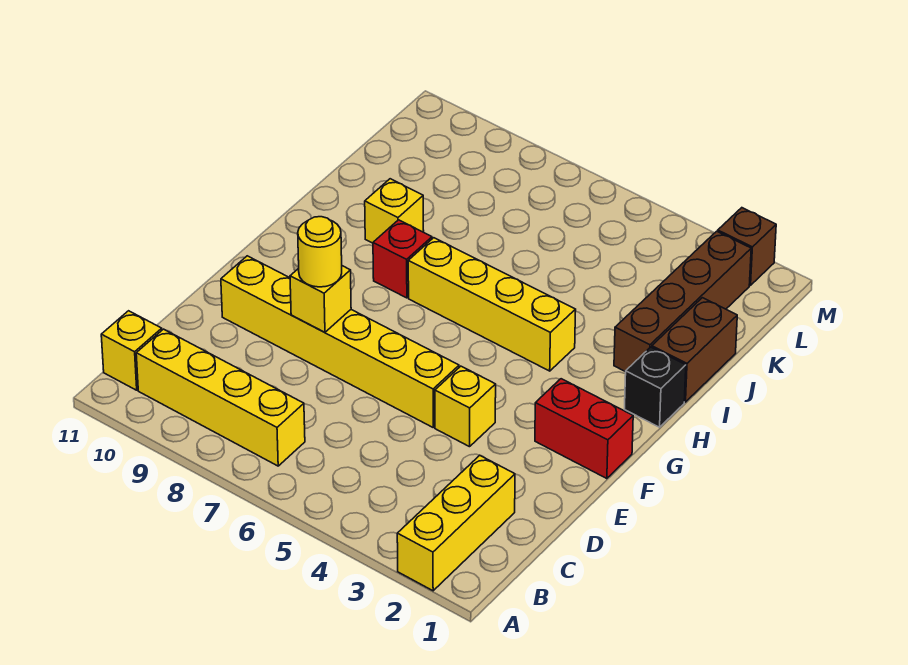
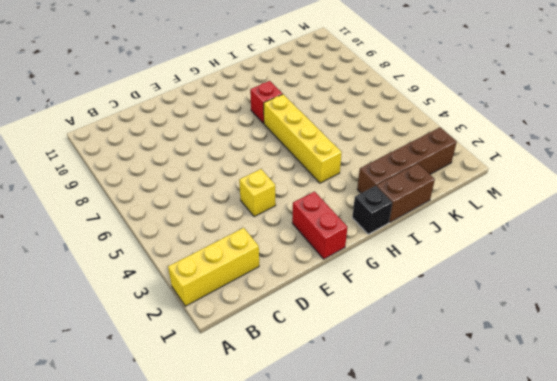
none -> yellow brick B7:B10 level 1
none -> yellow brick B11 level 1
none -> yellow brick E5:E10 level 1

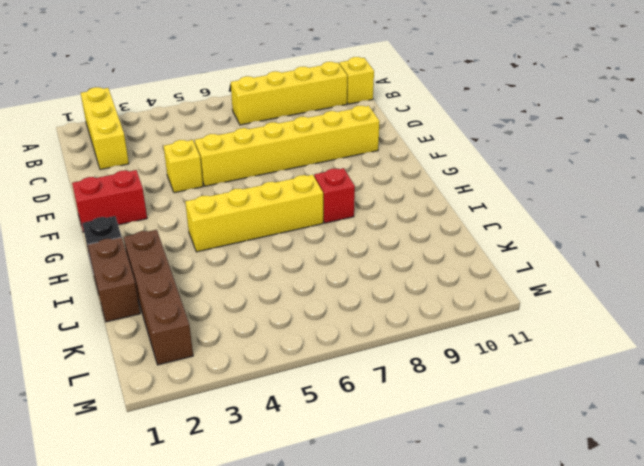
none -> yellow brick I9 level 1
none -> brown brick M2 level 1
none -> yellow brick E8 level 2

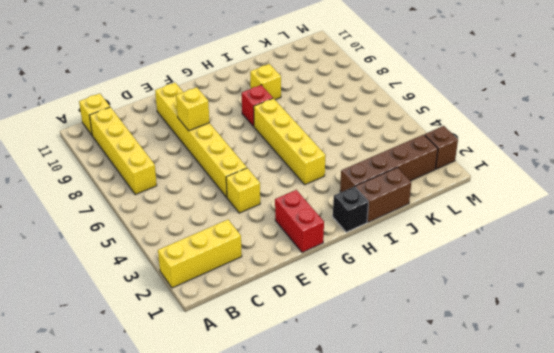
none -> yellow round brick E8 level 3

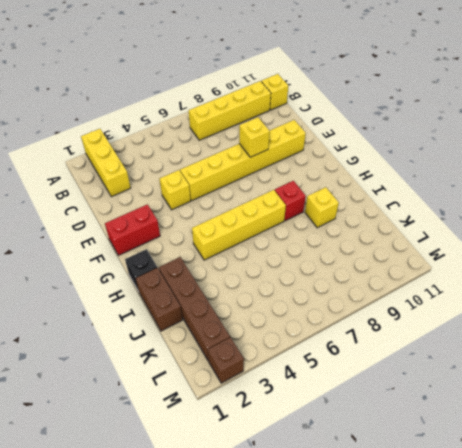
none -> yellow round brick E8 level 3

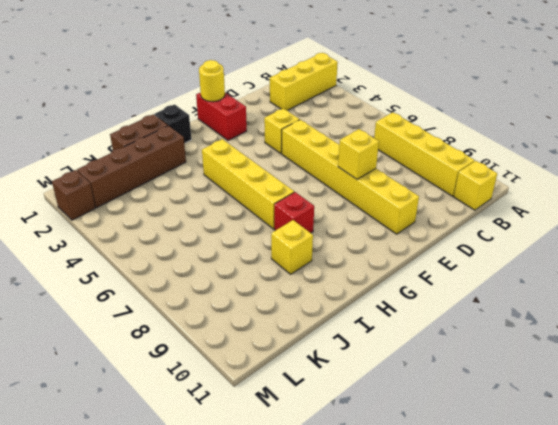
yellow round brick F1 level 2 -> yellow round brick E8 level 3

